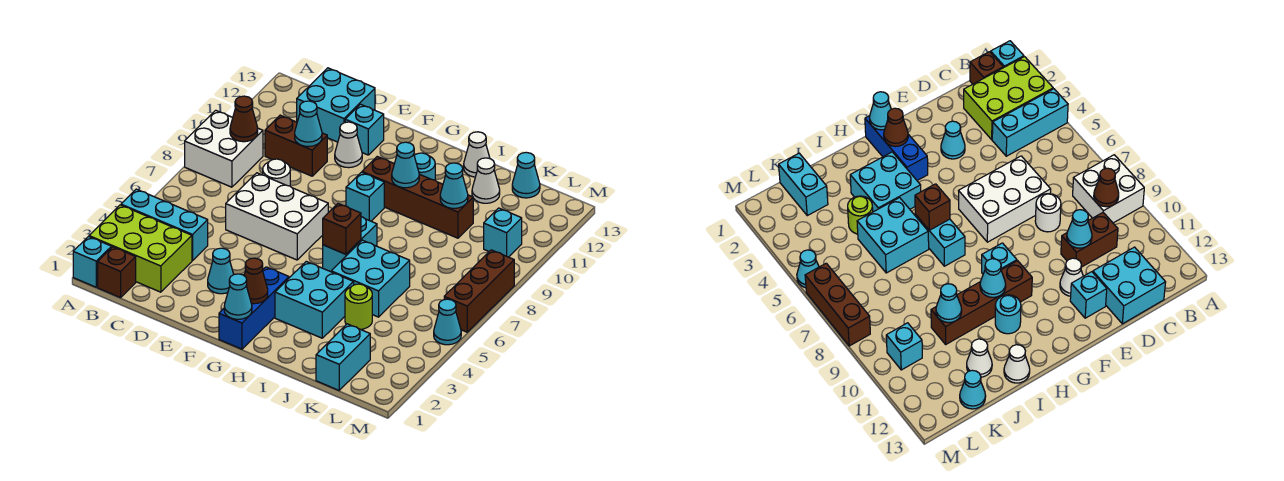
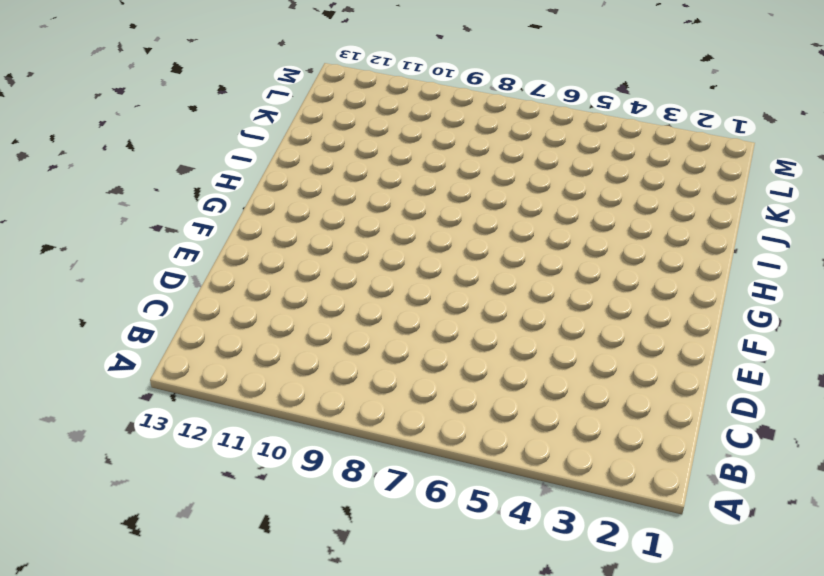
none -> cyan brick A1 level 1
none -> lime brick A2:C3 level 1
none -> cyan brick A4:C4 level 1
none -> white brick A8:B9 level 1

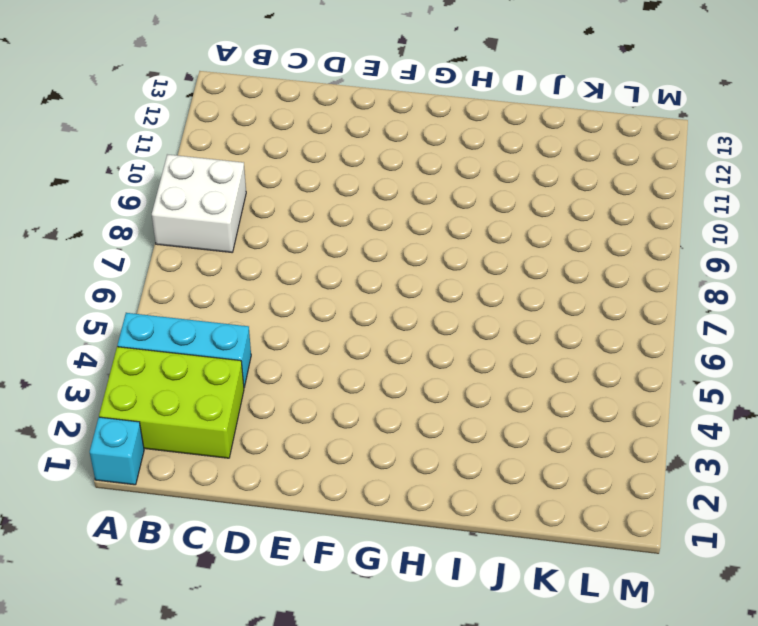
none -> brown brick B1 level 1
none -> brown brick C10:D10 level 1
none -> cyan brick C12:D13 level 1
none -> white brick D6:F7 level 1

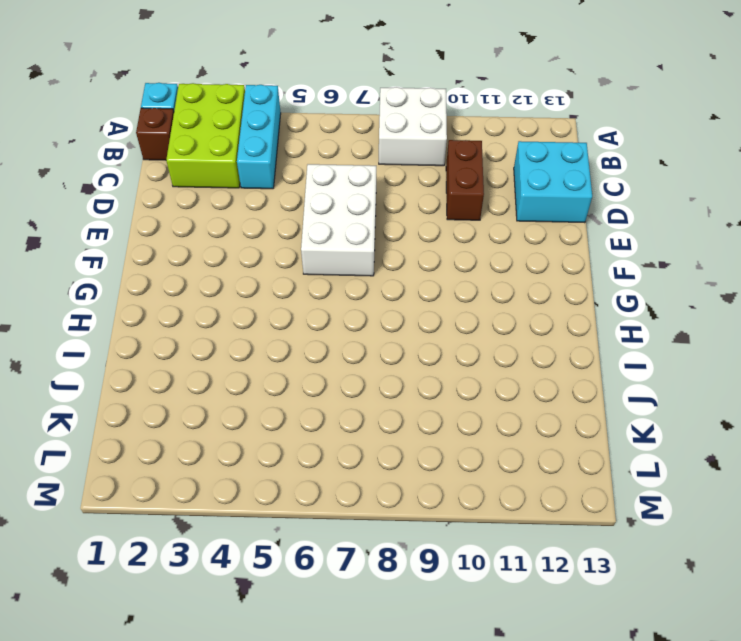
none -> white round brick D8 level 1
none -> cyan cone E3 level 1
none -> white cone E11 level 1
none -> cyan brick E12 level 1

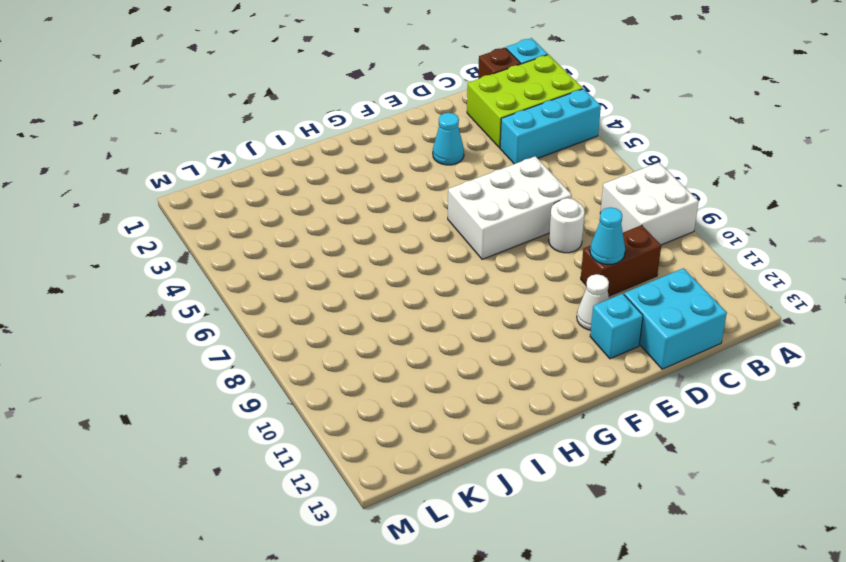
none -> blue brick G1:G3 level 1
none -> cyan brick G9 level 1
none -> brown brick G10:J10 level 1
none -> cyan brick H3:I4 level 1

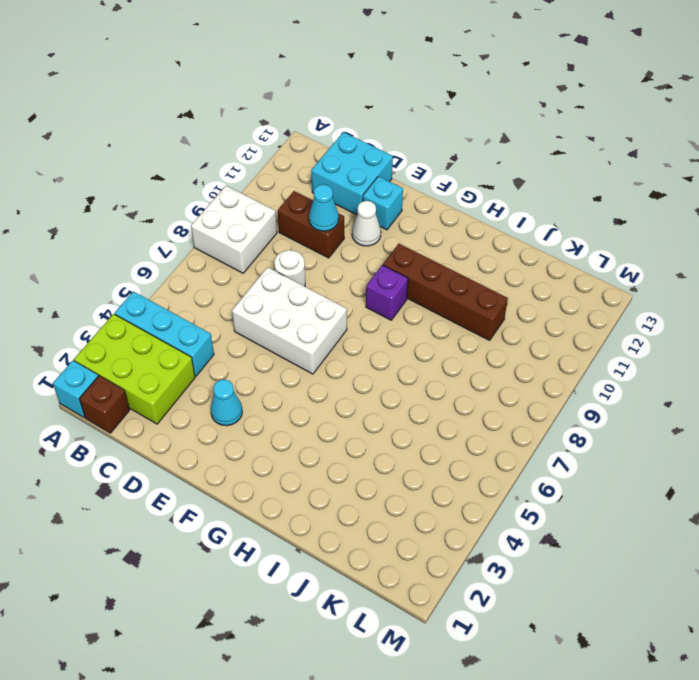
purple brick G9 level 1 -> cyan brick G9 level 1
none -> blue brick G1:G3 level 1
none -> cyan brick H3:I4 level 1
none -> cyan brick H6:H7 level 1
none -> cyan round brick H11 level 1

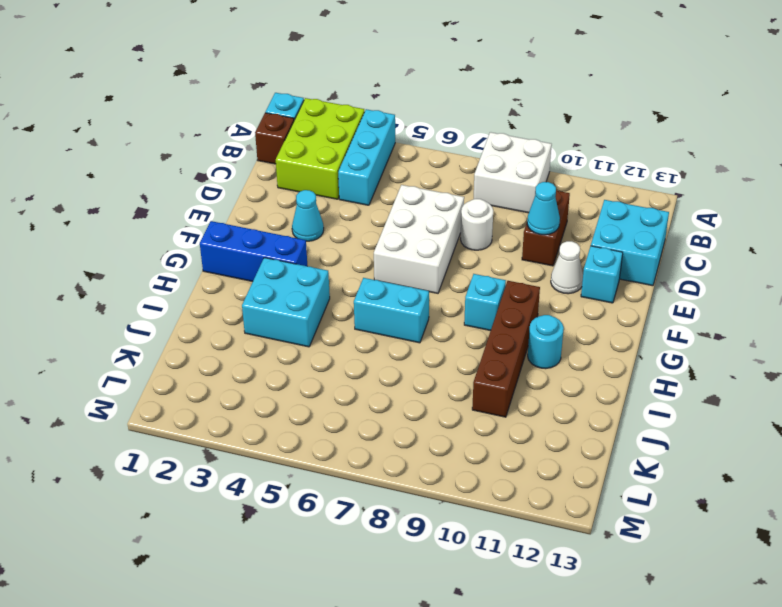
none -> cyan brick I5:J6 level 1
none -> white cone I13 level 1
none -> lime round brick J4 level 1
none -> white cone J12 level 1

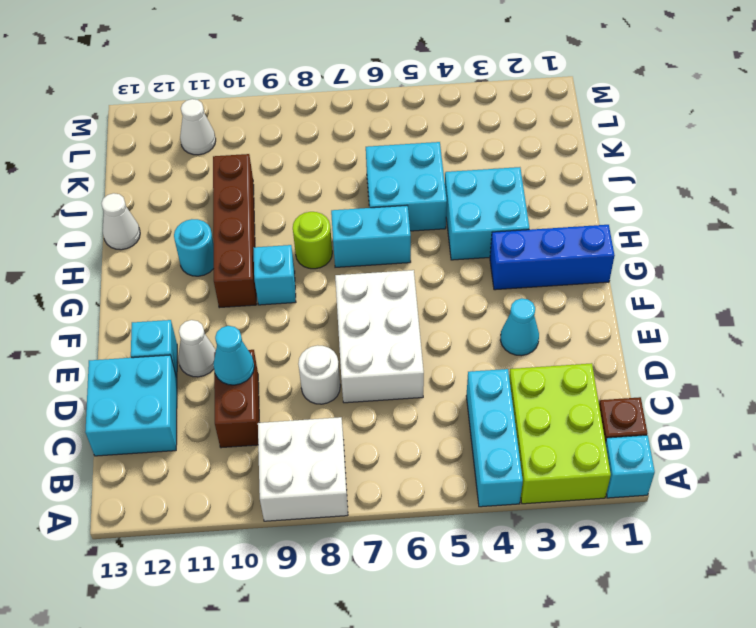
lime round brick H8 level 1 -> lime round brick J4 level 1
white cone L11 level 1 -> white cone J12 level 1
none -> cyan brick K1:K2 level 1
none -> cyan cone K13 level 1
none -> cyan brick L10 level 1
none -> cyan cone M5 level 1

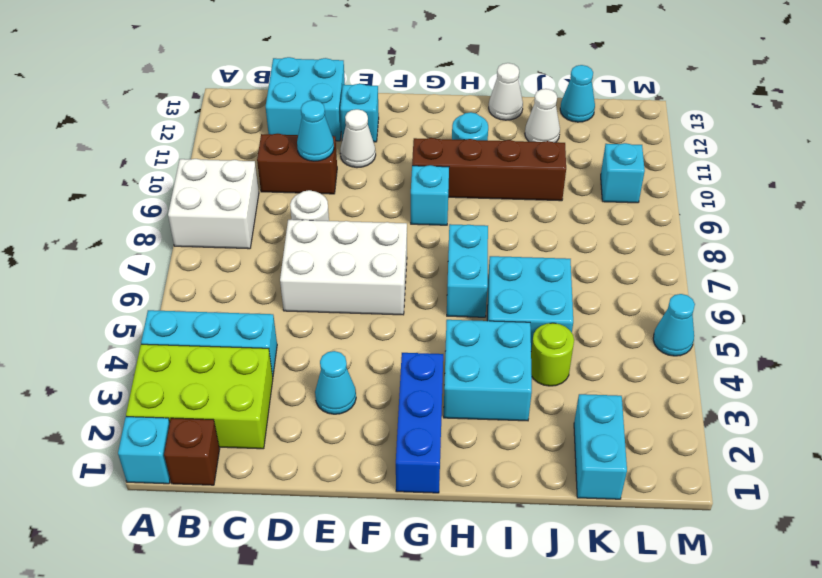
none -> brown brick M6:M8 level 1
none -> brown cone B9 level 2
none -> cyan cone G1 level 2
none -> brown cone G2 level 2

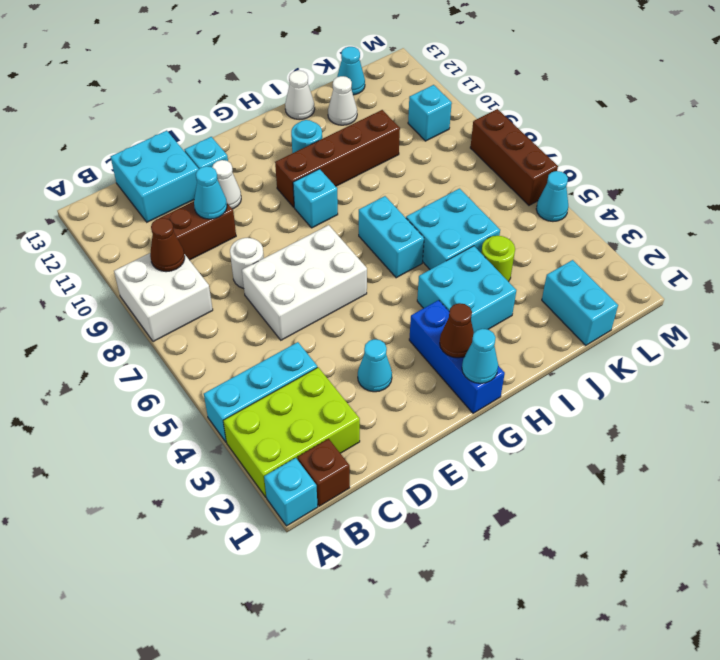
none -> brown brick H6 level 2
none -> cyan cone H10 level 2
none -> cyan cone J10 level 2

